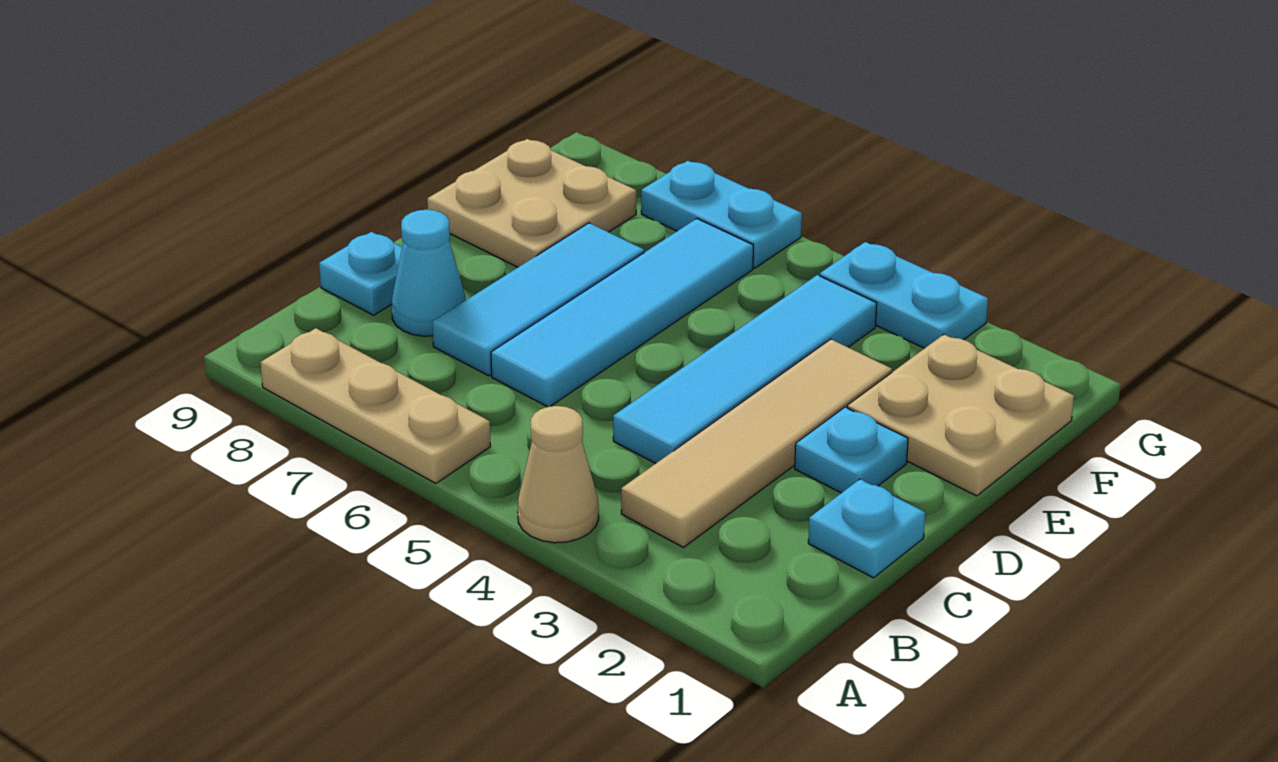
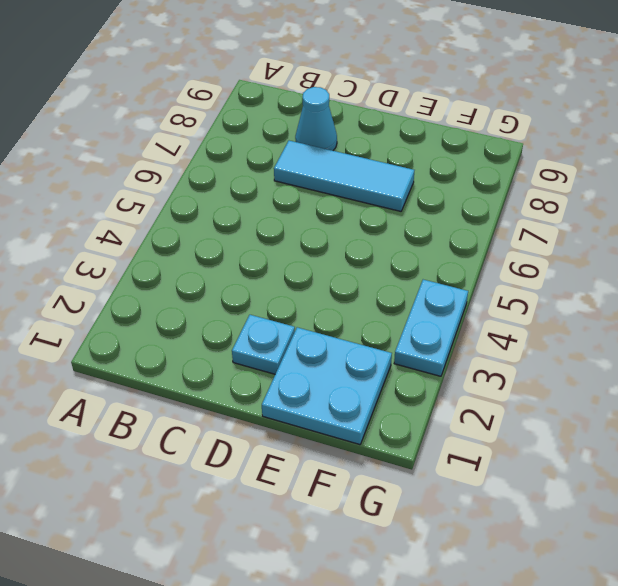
cyan plate E1:F2 level 1 -> tan plate E1:F2 level 1
none -> tan cone A4 level 1
none -> tan plate A6:A8 level 1
none -> tan tile B3:E3 level 1

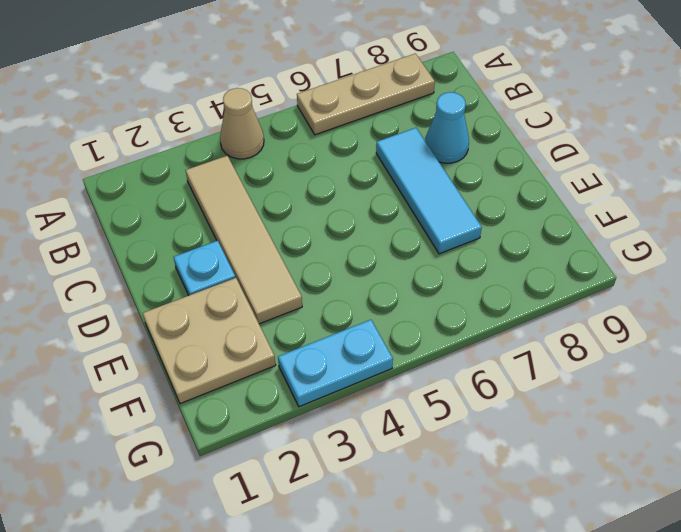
none -> cyan plate C1 level 1
none -> cyan tile C4:F4 level 1
none -> cyan tile C6:F6 level 1

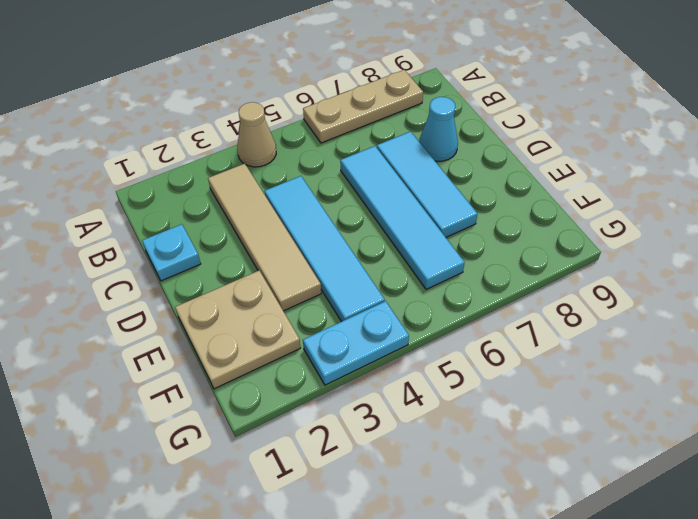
none -> cyan plate C9 level 1
none -> cyan plate D2 level 1
none -> tan plate E8:F9 level 1

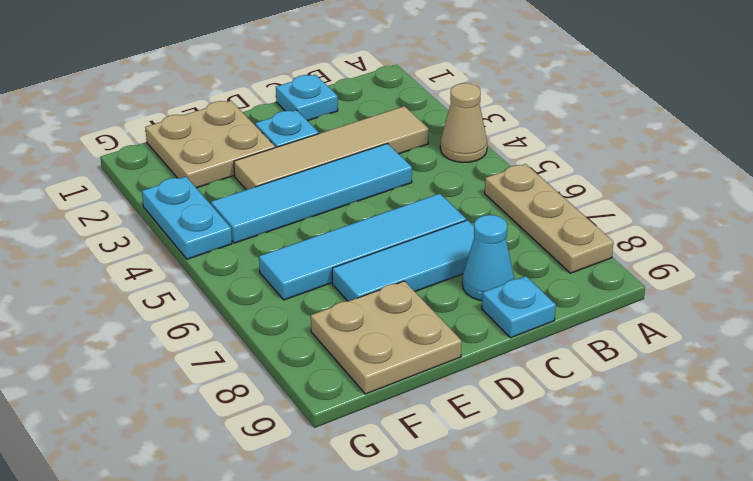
none -> cyan plate G6:G7 level 1

